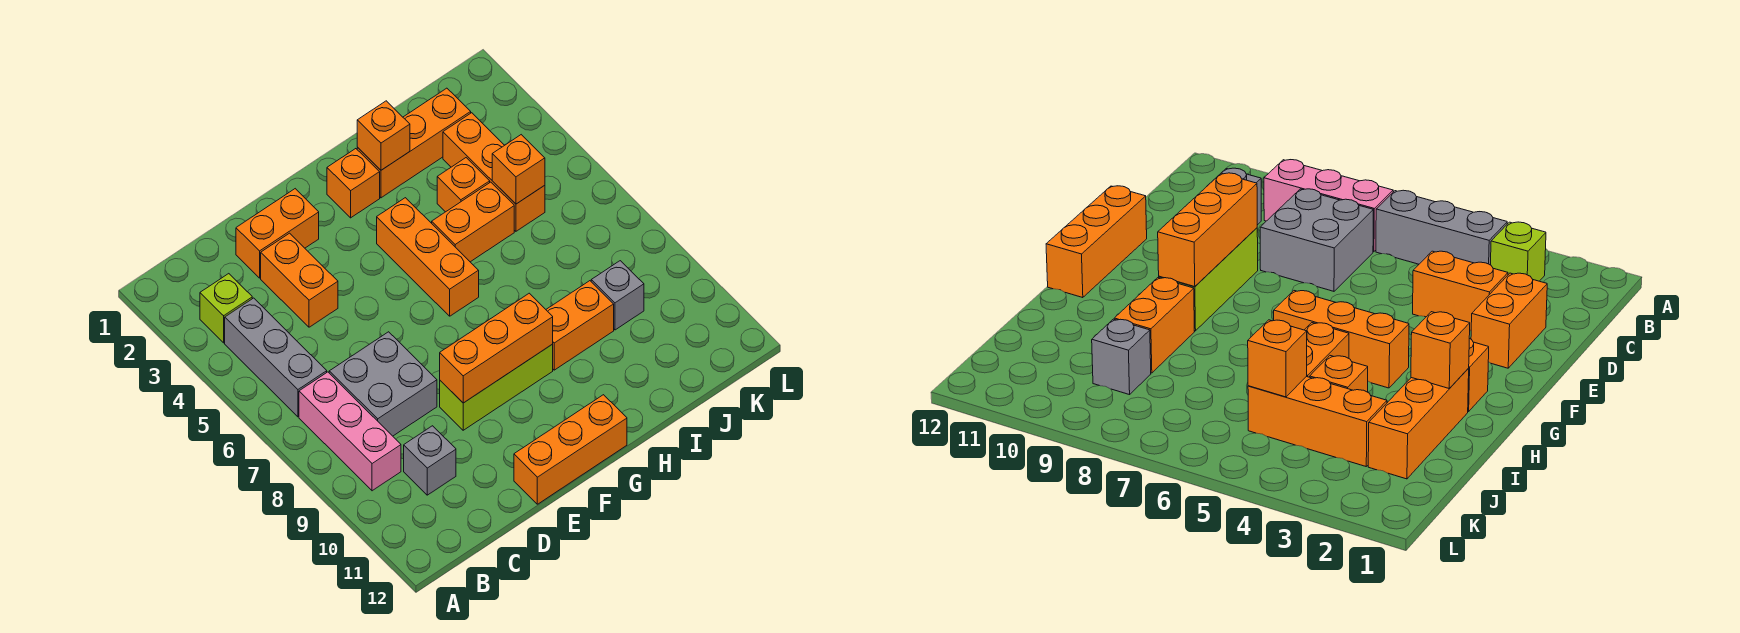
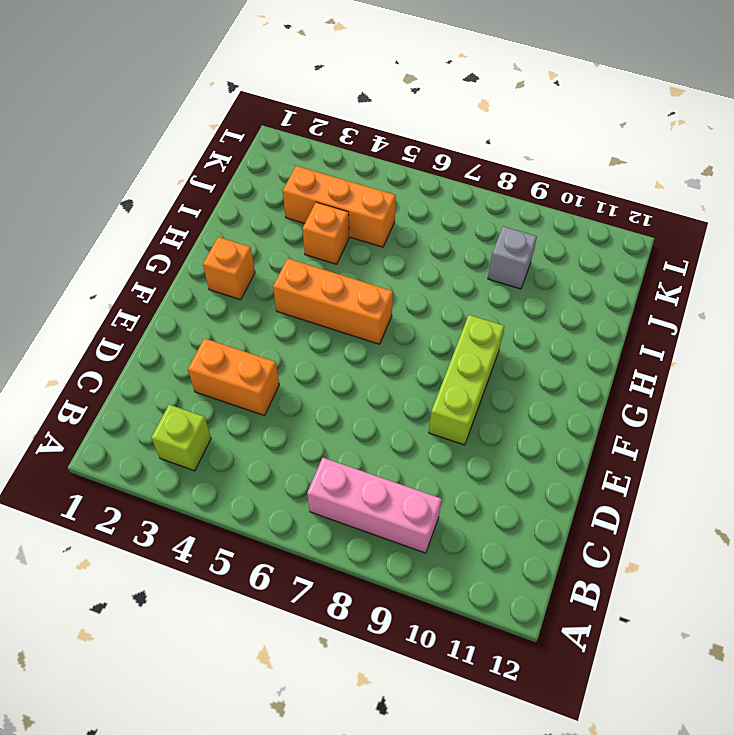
none -> grey brick B4:B6 level 1
none -> grey brick C7:D8 level 1
none -> grey brick C10 level 1

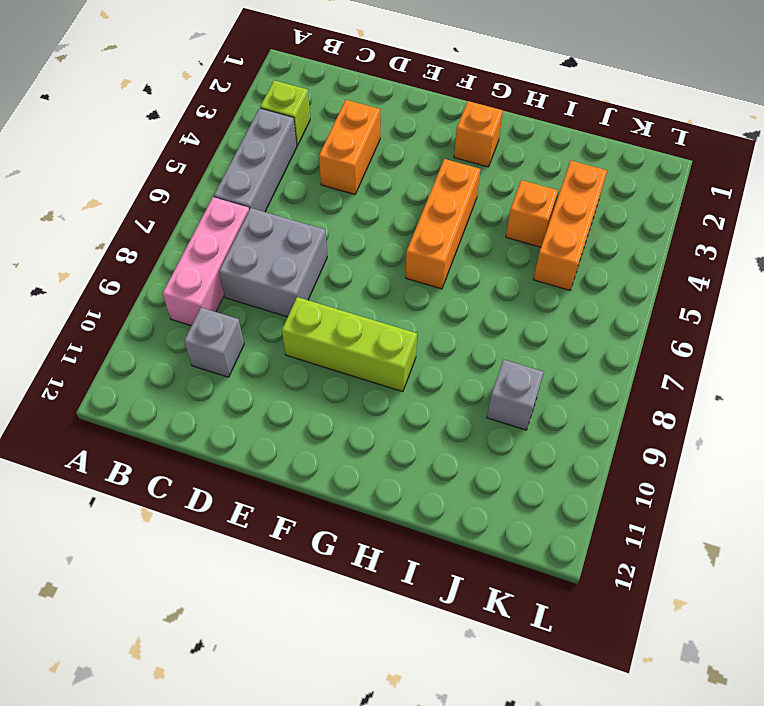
none -> orange brick D2:E2 level 1
none -> orange brick E12:G12 level 1
none -> orange brick H2:J2 level 1

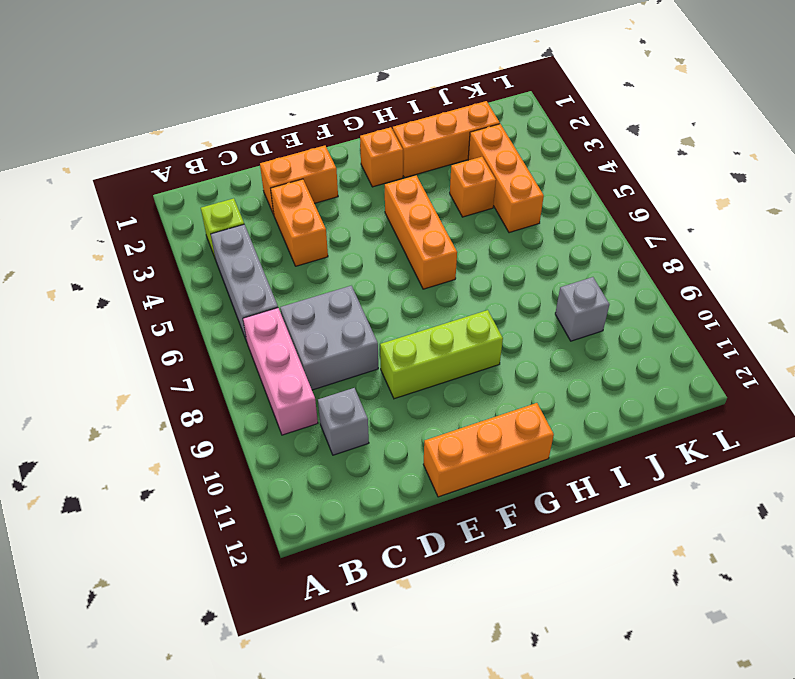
none -> orange brick H5:I5 level 1
none -> orange brick H9:I9 level 1
none -> orange brick E9:G9 level 2

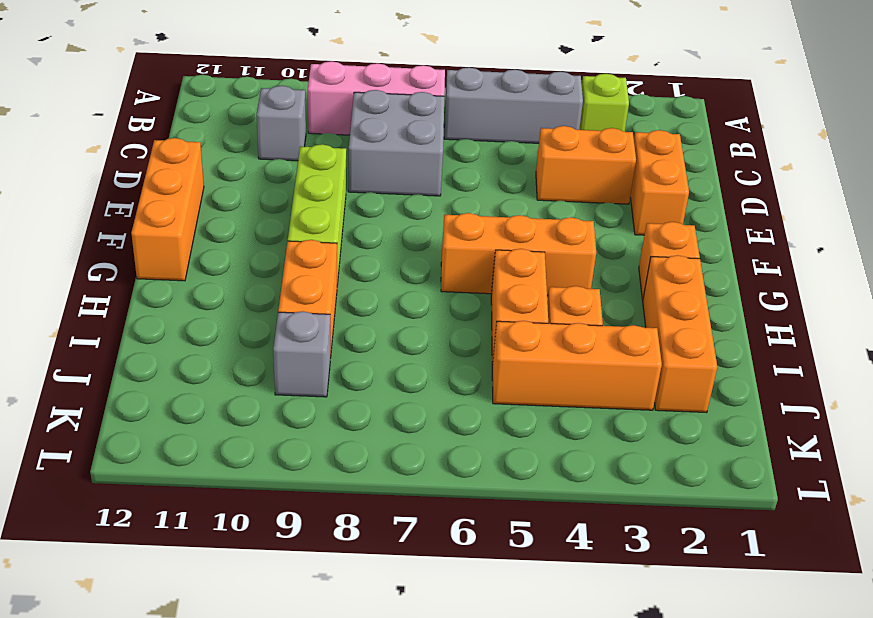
none -> orange brick E9:G9 level 2
none -> orange brick H2 level 2
none -> orange brick J5 level 2

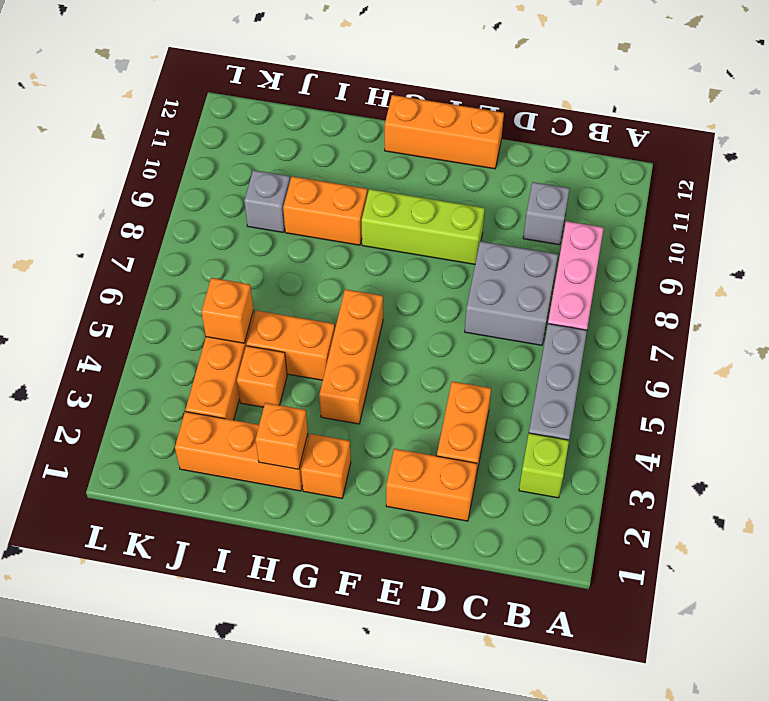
none -> orange brick E9:G9 level 2

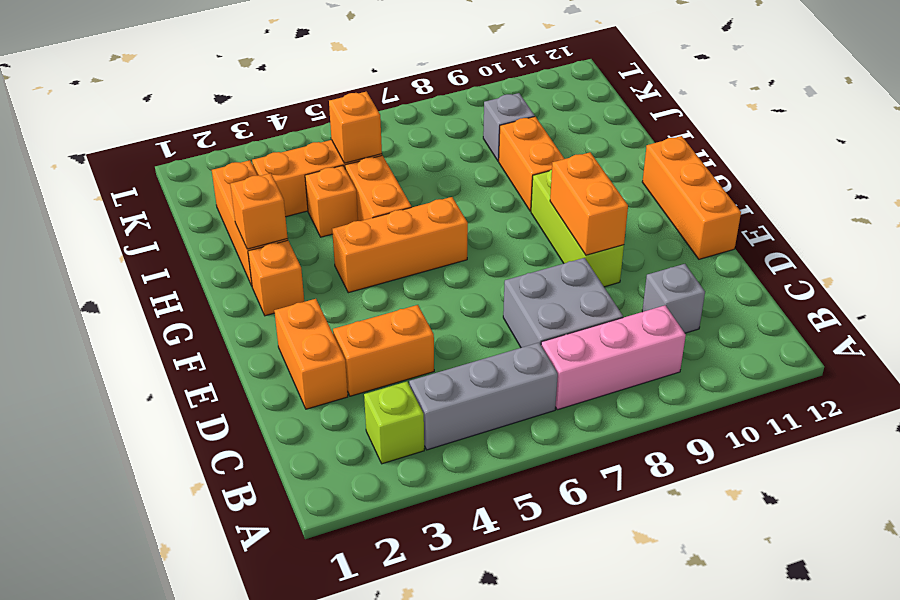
orange brick E9:F9 level 2 -> orange brick E9:G9 level 2

